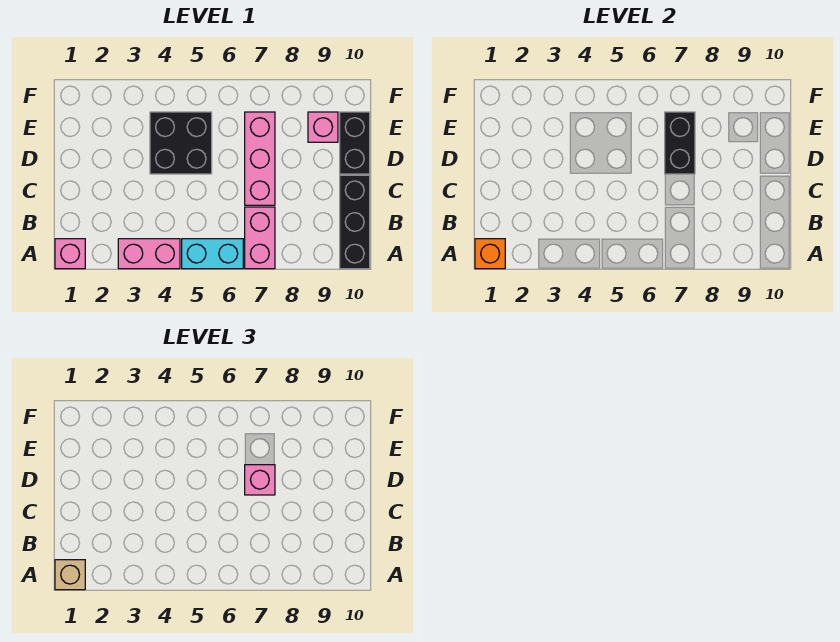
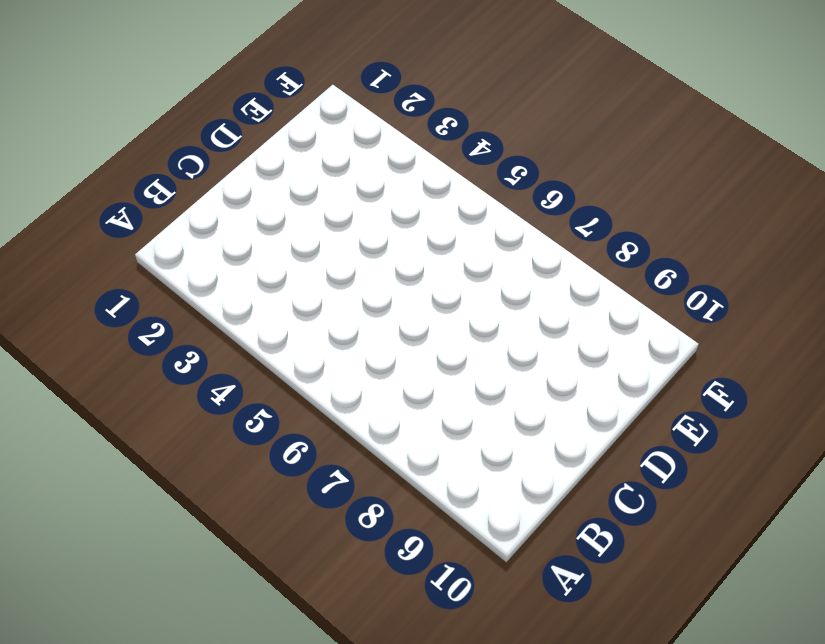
none -> pink brick A1 level 1
none -> pink brick A3:A4 level 1
none -> cyan brick A5:A6 level 1

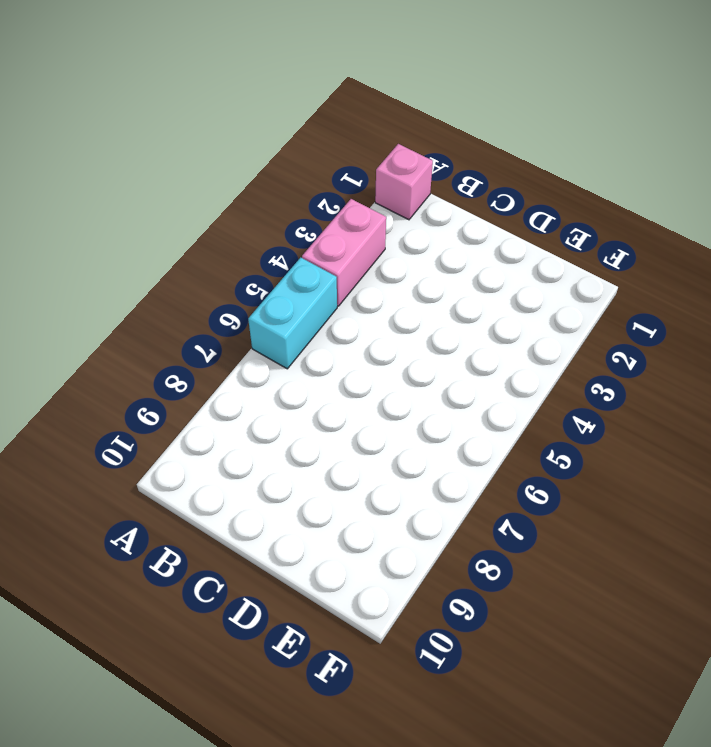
none -> pink brick A7:B7 level 1
none -> black brick A10:C10 level 1
none -> pink brick C7:E7 level 1

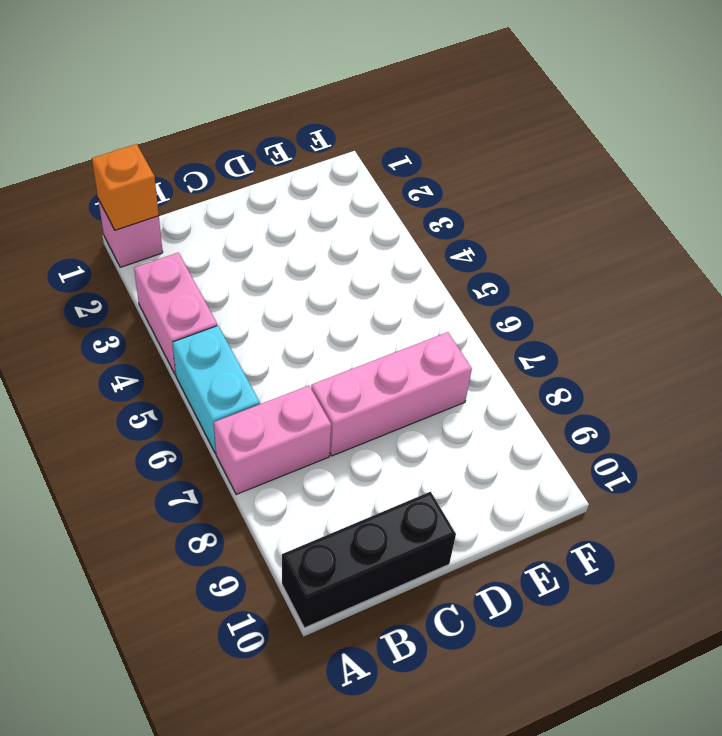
none -> black brick D4:E5 level 1
none -> black brick D10:E10 level 1
none -> pink brick E9 level 1

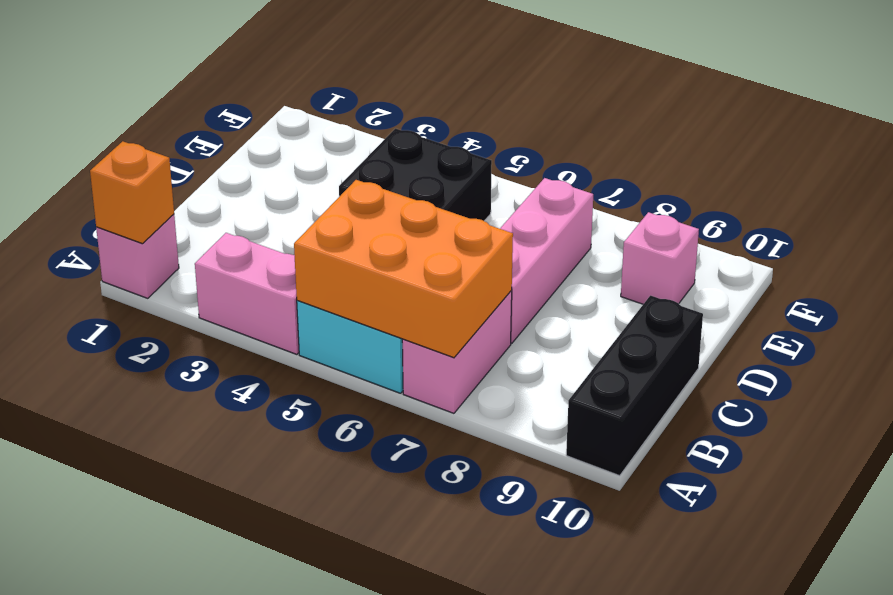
orange brick A5:B7 level 2 -> none
none -> black brick D10:E10 level 1
none -> black brick D7:E7 level 2
none -> tan brick A1 level 3

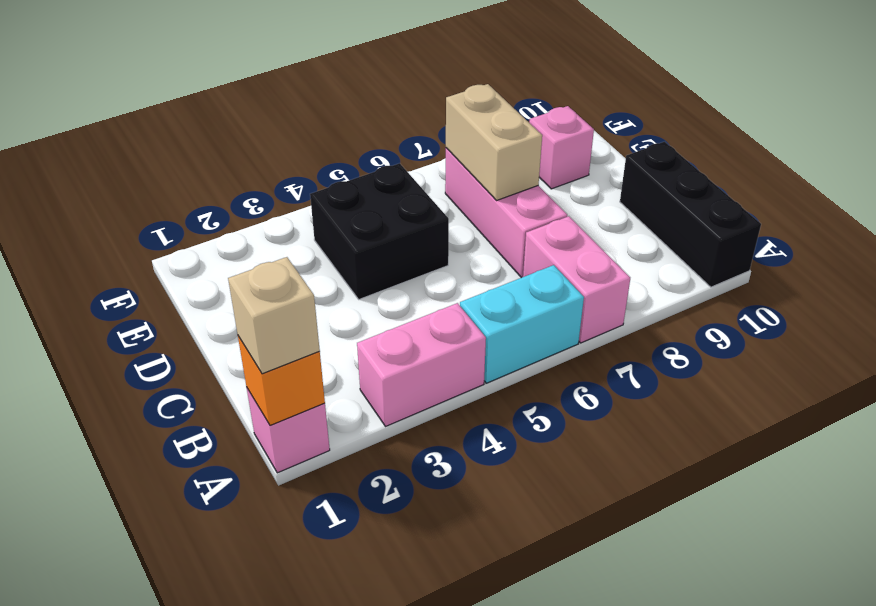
tan brick D7:E7 level 2 -> black brick D7:E7 level 2
none -> black brick D10:E10 level 1
none -> pink brick D7 level 3

